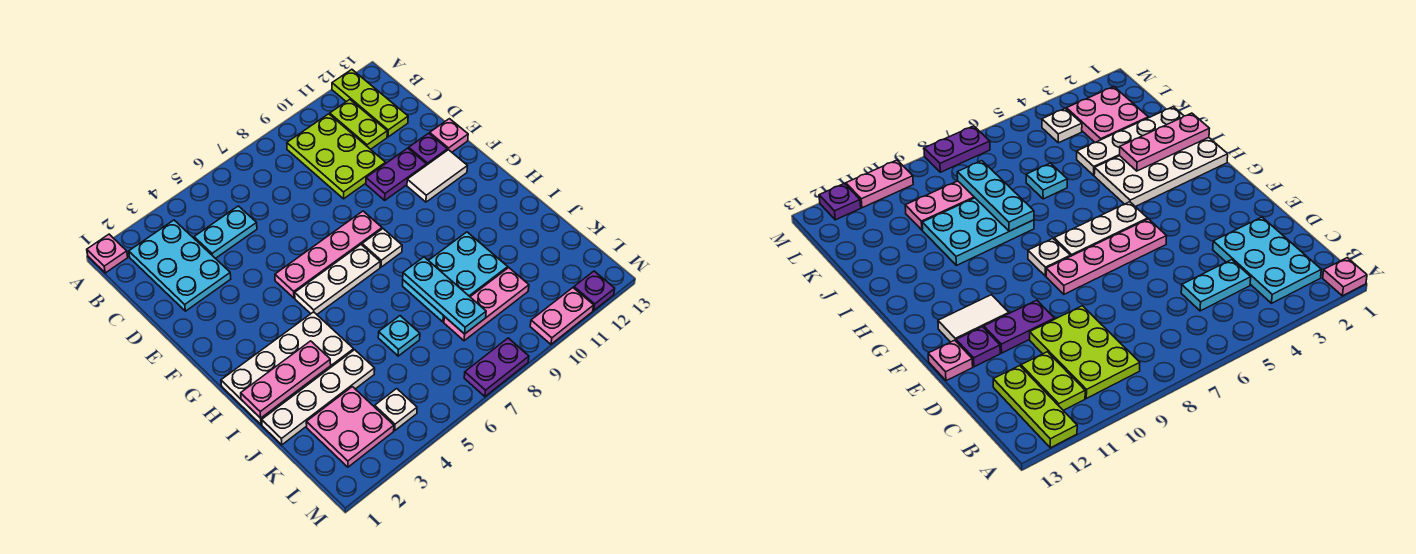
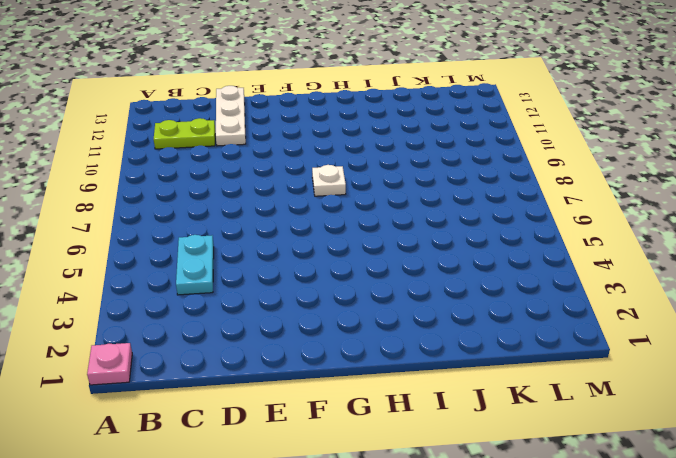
white plate D11:D13 level 1 -> white plate G5:G7 level 1
none -> lime plate A12:C12 level 1
none -> cyan plate B2:D3 level 1
none -> lime plate B9:D10 level 1

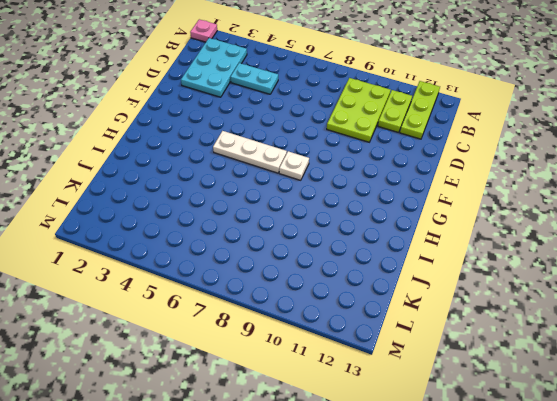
none -> purple plate E10:E11 level 1
none -> purple plate E12 level 1
none -> pink plate E13 level 1

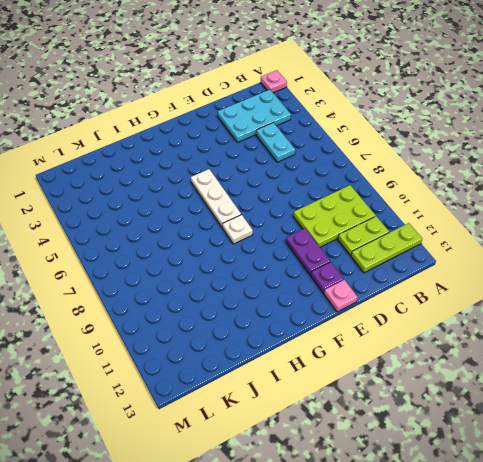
none -> pink plate F5:F8 level 1
none -> white tile F11:F12 level 1
none -> white plate H1:I4 level 1

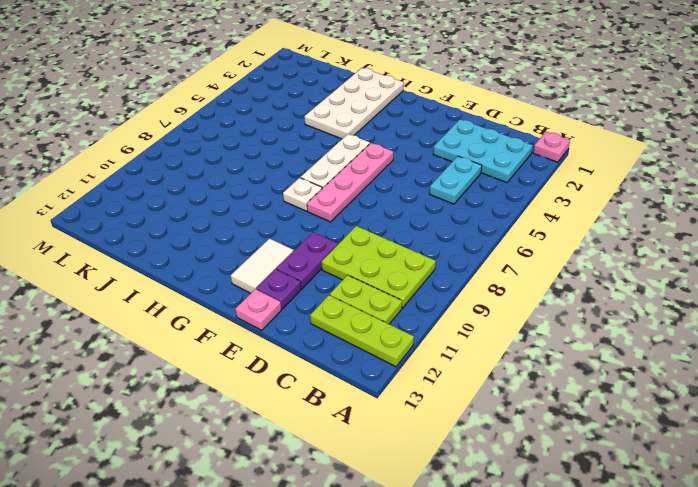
none -> cyan plate I8:J10 level 1
none -> white plate J1:J4 level 1
none -> cyan plate J6 level 1

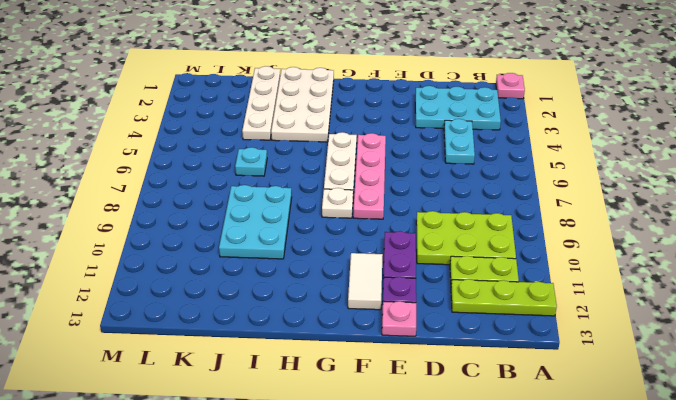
none -> pink plate K2:L3 level 1
none -> pink plate K8:K10 level 1
none -> white plate L4 level 1

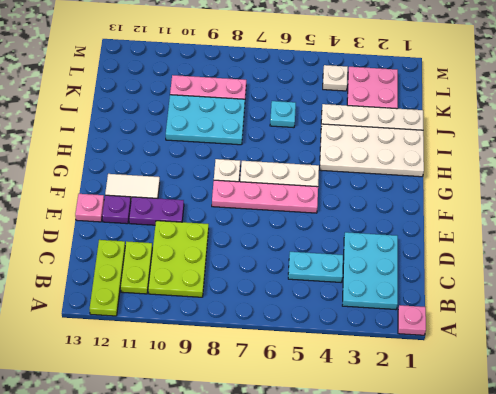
none -> purple plate M7:M8 level 1
none -> pink plate M10:M11 level 1
none -> purple plate M12 level 1

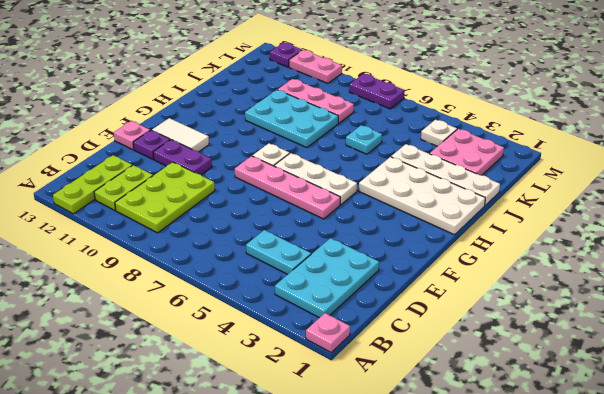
none -> pink plate I1:I3 level 2
none -> cyan plate I8:K8 level 2

